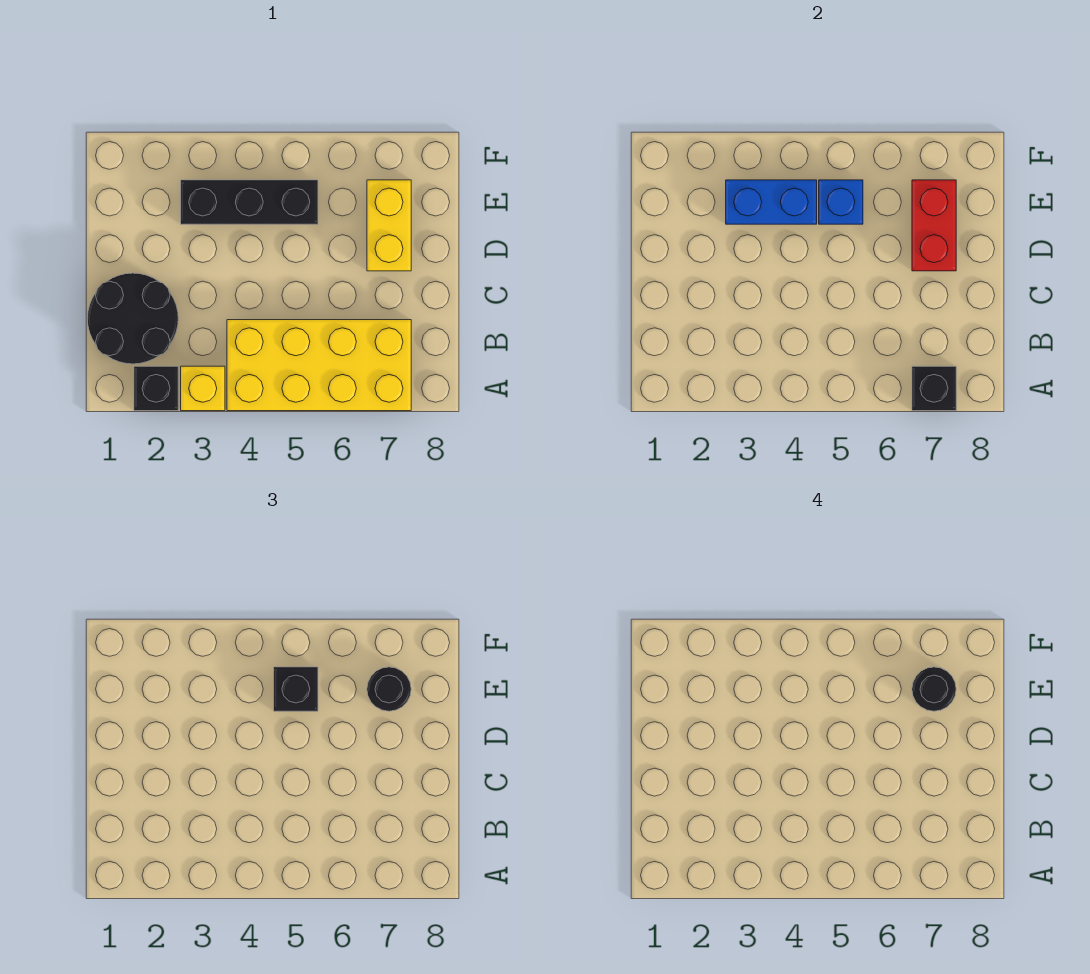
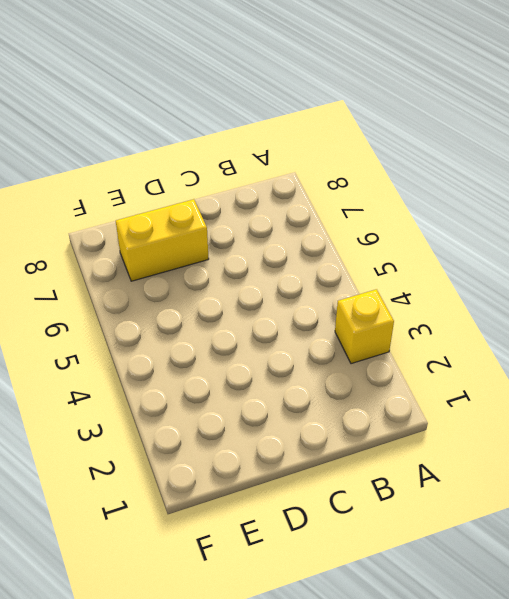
none -> black brick A2 level 1
none -> yellow brick A4:B7 level 1
none -> black round brick B1:C2 level 1

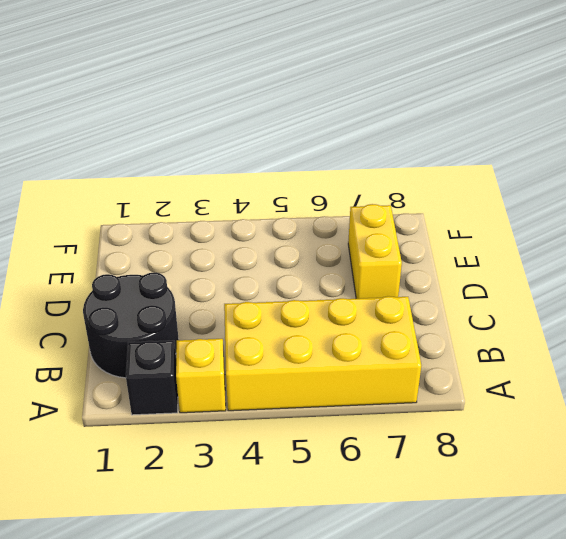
none -> black brick E3:E5 level 1
none -> black brick A7 level 2
none -> red brick D7:E7 level 2

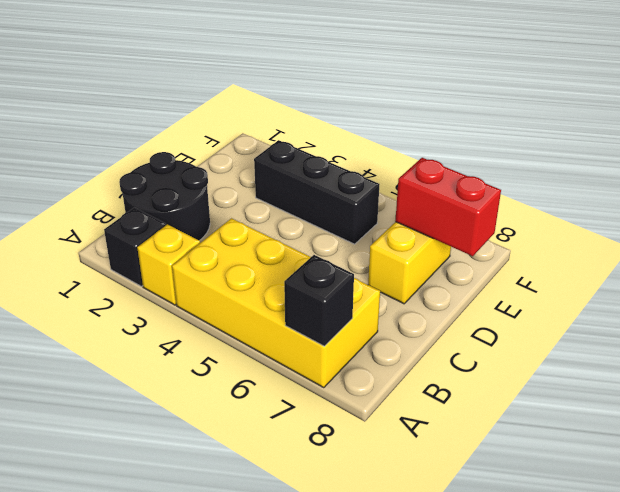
red brick E7:E8 level 2 -> red brick D7:E7 level 2
none -> blue brick E3:E4 level 2
none -> blue brick E5 level 2
none -> black brick E5 level 3

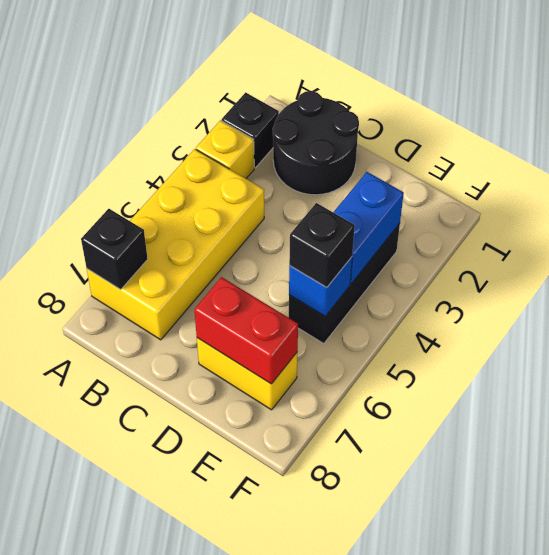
none -> black round brick E7 level 3
none -> black round brick E7 level 4

